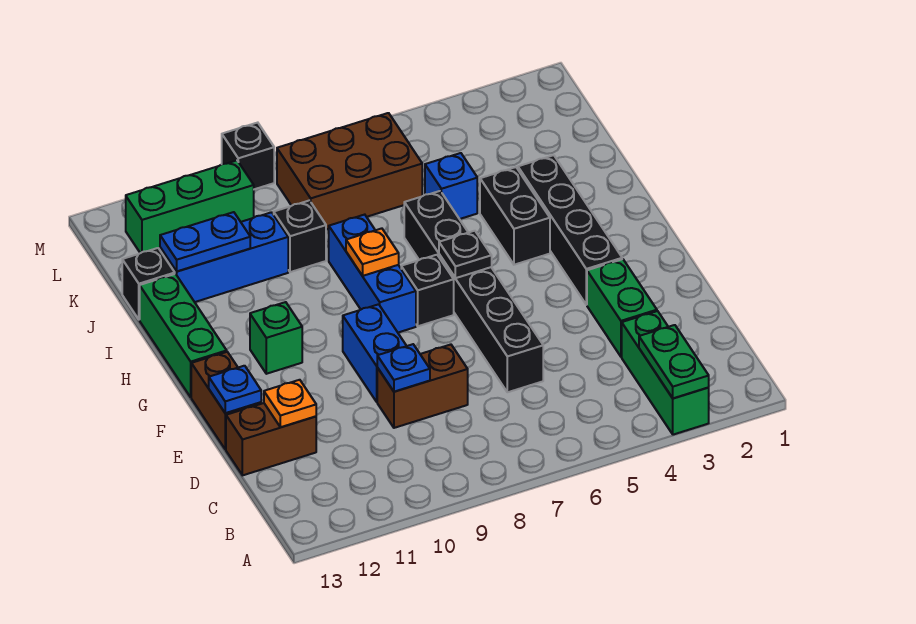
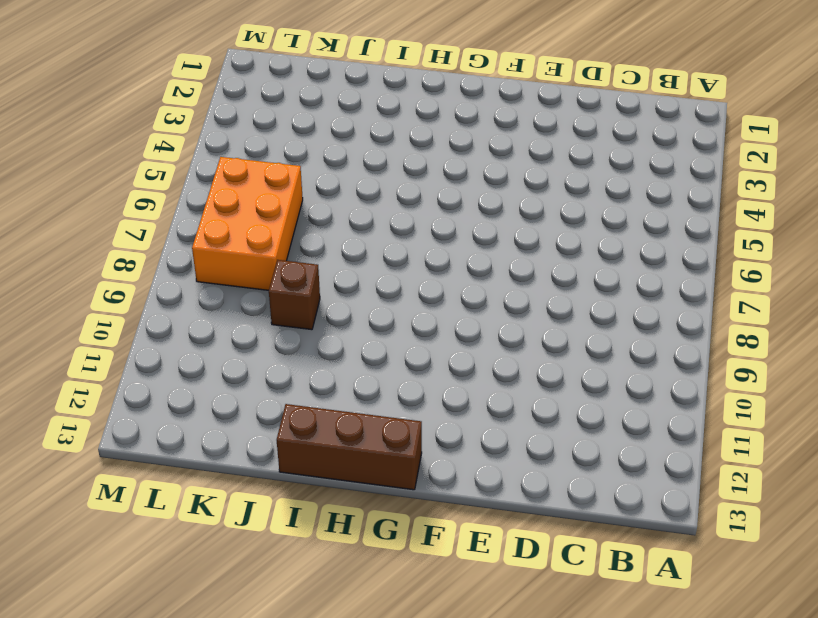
brown brick G13:I13 level 1 -> green brick G13:I13 level 1
brown brick J9 level 1 -> black brick J9 level 1
orange brick K6:L8 level 1 -> brown brick K6:L8 level 1
none -> green brick A3:C3 level 1
none -> green brick D3:E3 level 1
none -> black brick D6:I6 level 1

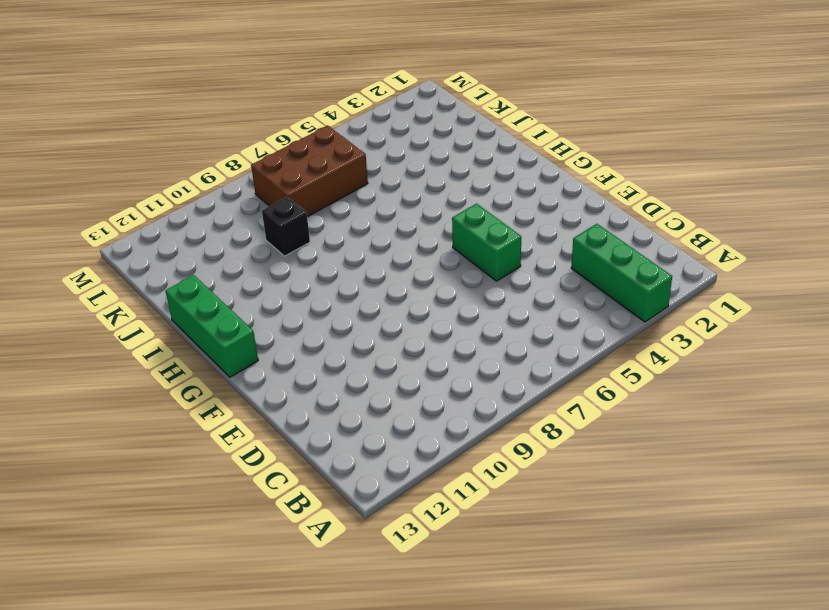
green brick E5:F5 level 1 -> green brick D3:E3 level 1
none -> black brick D6:I6 level 1
none -> brown brick D8:D9 level 1
none -> brown brick D12:D13 level 1

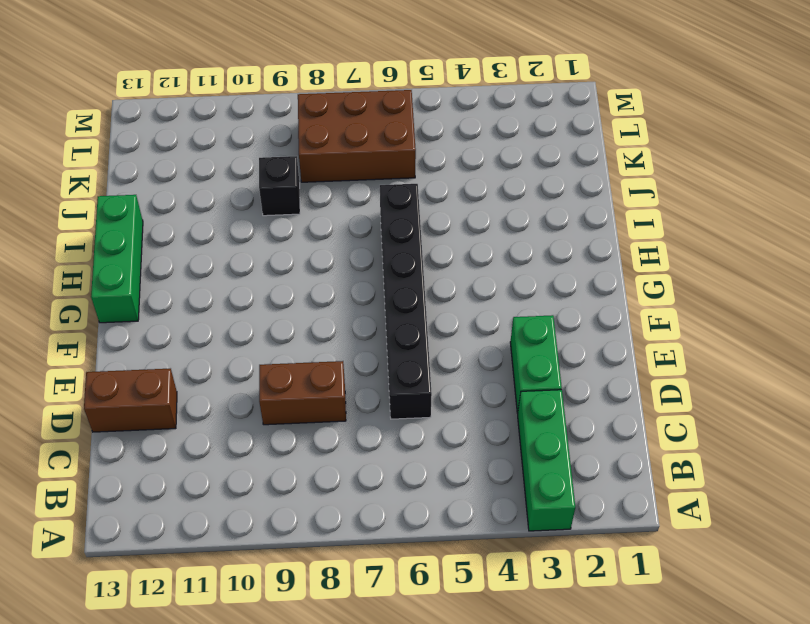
none -> blue brick E9:F9 level 1
none -> brown brick E13:F13 level 1
none -> black brick F3:I3 level 1

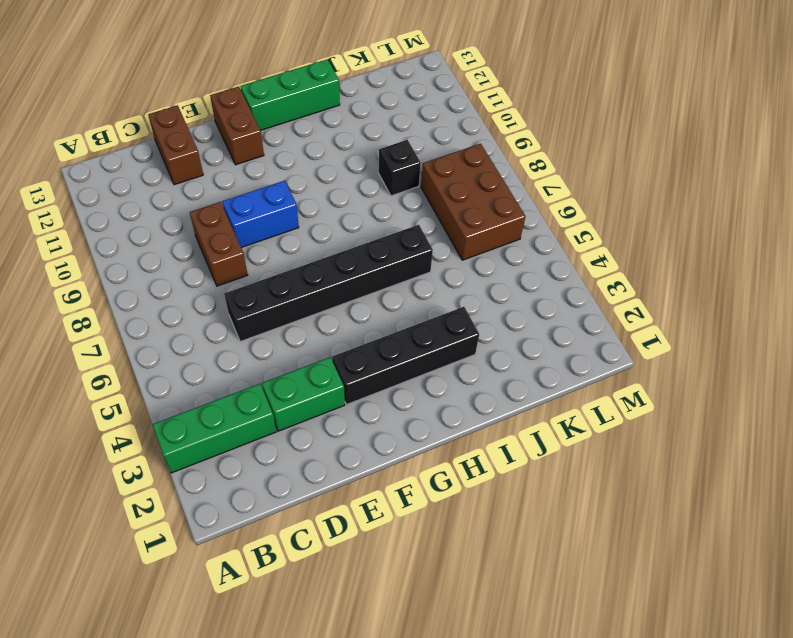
brown brick F12:F13 level 1 -> brown brick E13:F13 level 1
none -> black brick G7 level 1
none -> blue brick G8:I8 level 1
none -> green brick G11 level 1

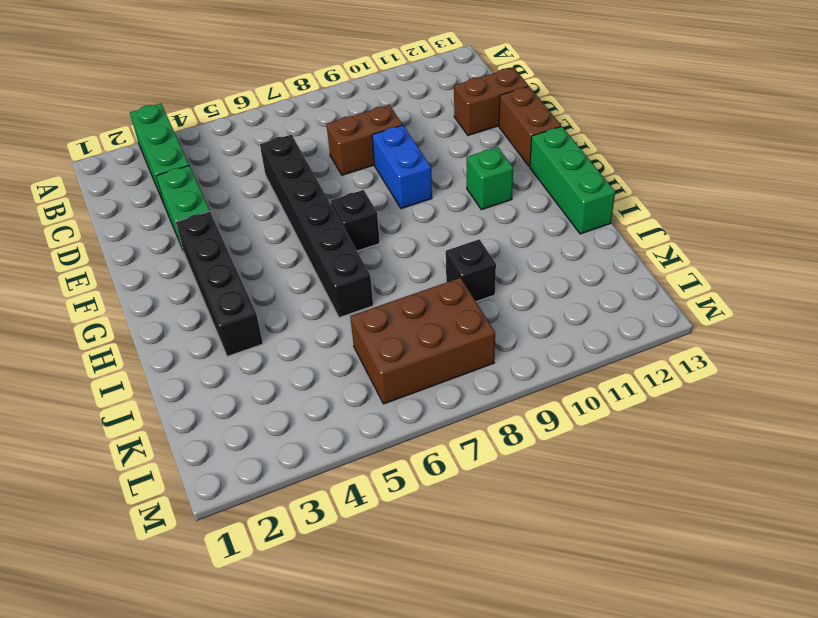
none -> blue brick G8:I8 level 1
none -> black brick H4:I4 level 1
none -> blue brick J5 level 1

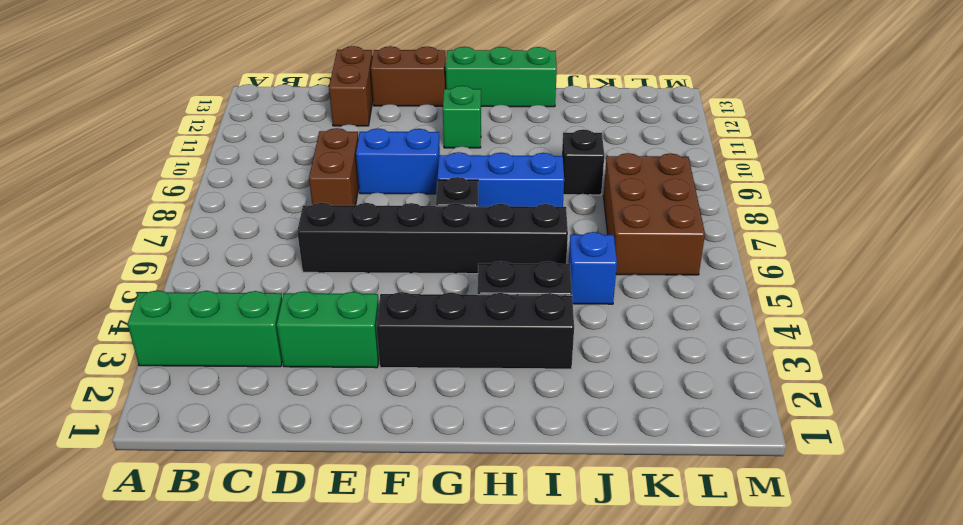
none -> blue brick J10:J12 level 1
none -> black brick J13 level 1
none -> green brick L10:L12 level 1

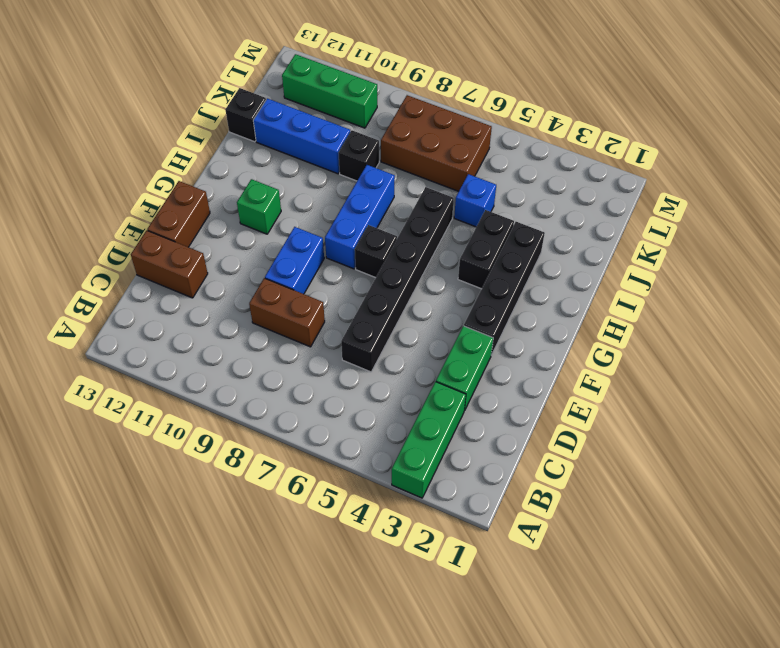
none -> green brick G13:I13 level 1
none -> black brick M9 level 1
none -> green plate A3:B3 level 2

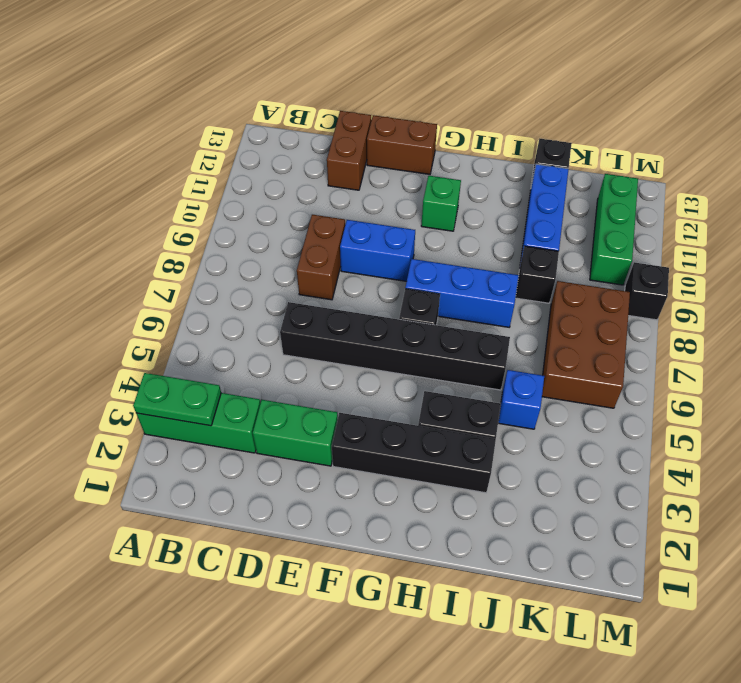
none -> green brick G13:I13 level 1
none -> blue plate D9 level 2
none -> orange plate D12 level 2

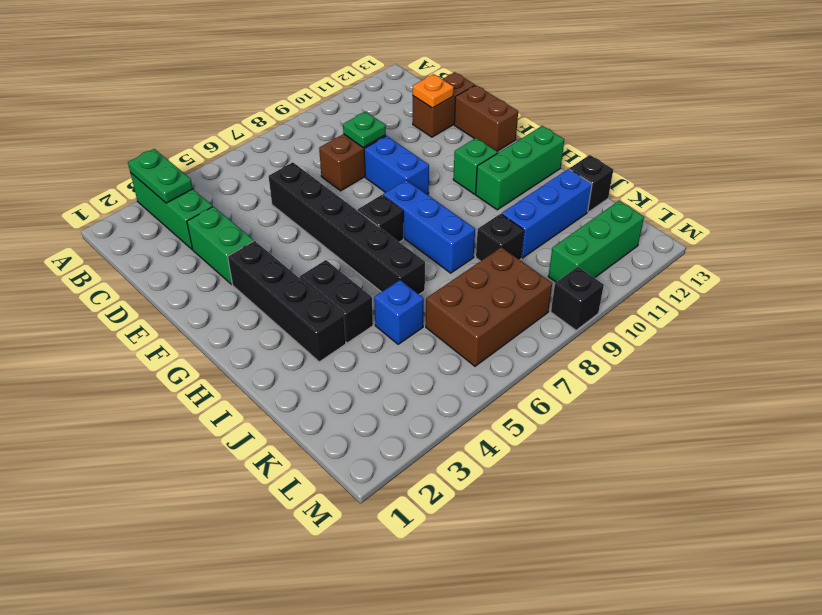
green plate D9 level 2 -> blue plate D9 level 2
green brick H11:H13 level 1 -> green brick G13:I13 level 1
none -> blue plate E13 level 2
none -> black plate G6 level 2
none -> orange plate H8 level 2

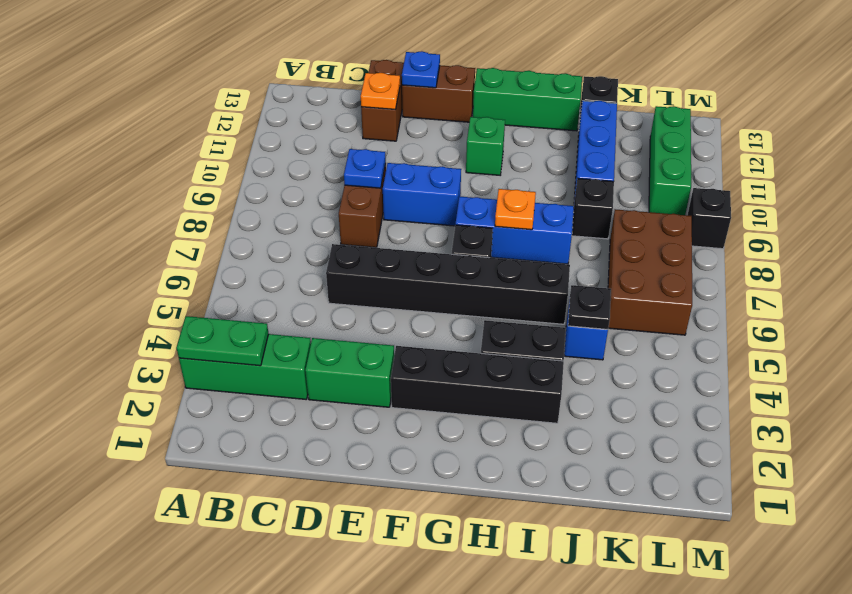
black plate J5 level 2 -> black plate G6 level 2
none -> blue plate J11:J12 level 2

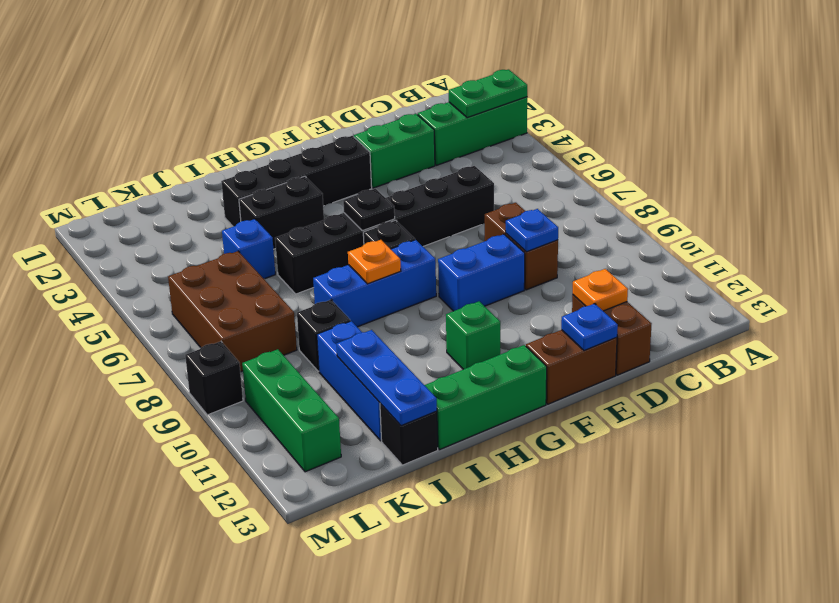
blue plate J11:J13 level 2 -> blue plate J11:J12 level 2

